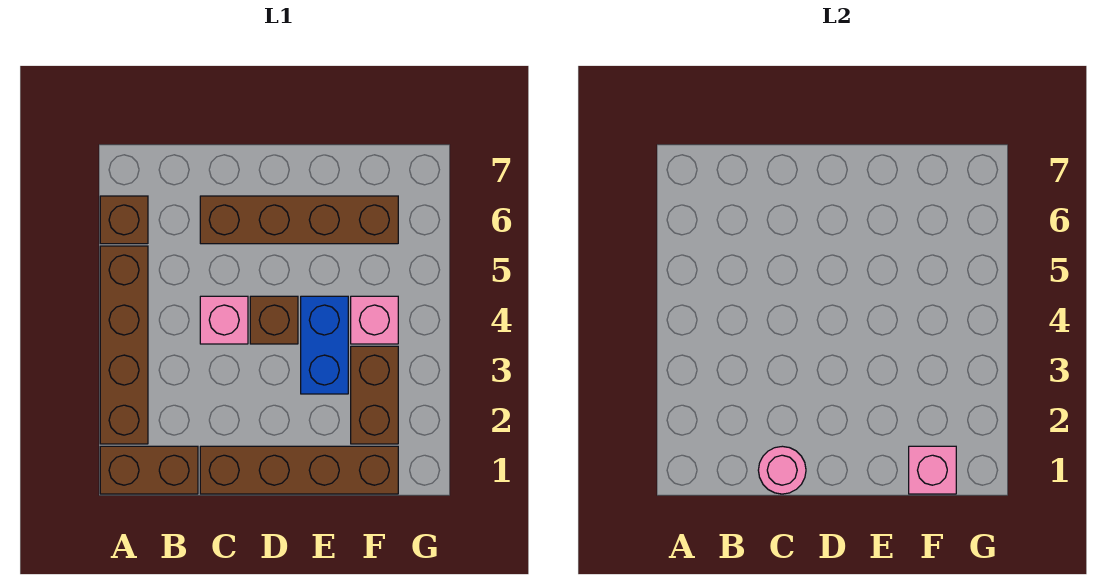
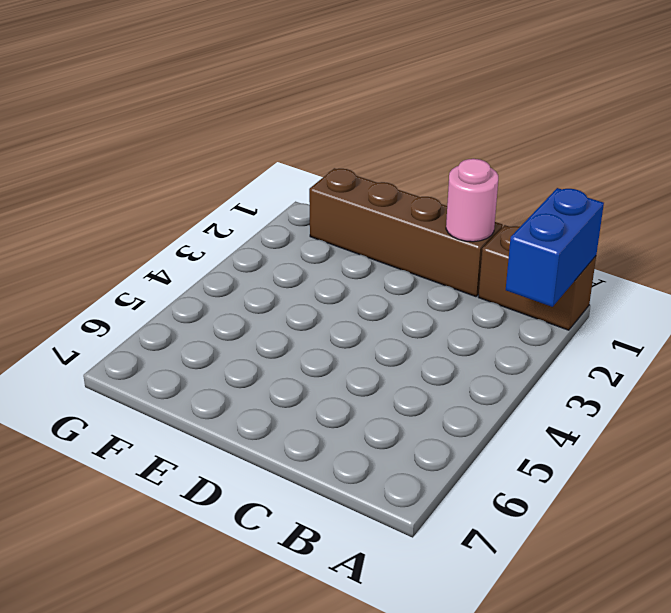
blue brick A1:A2 level 2 -> blue brick E3:E4 level 1
none -> brown brick A2:A5 level 1
none -> brown brick A6 level 1
none -> pink brick C4 level 1

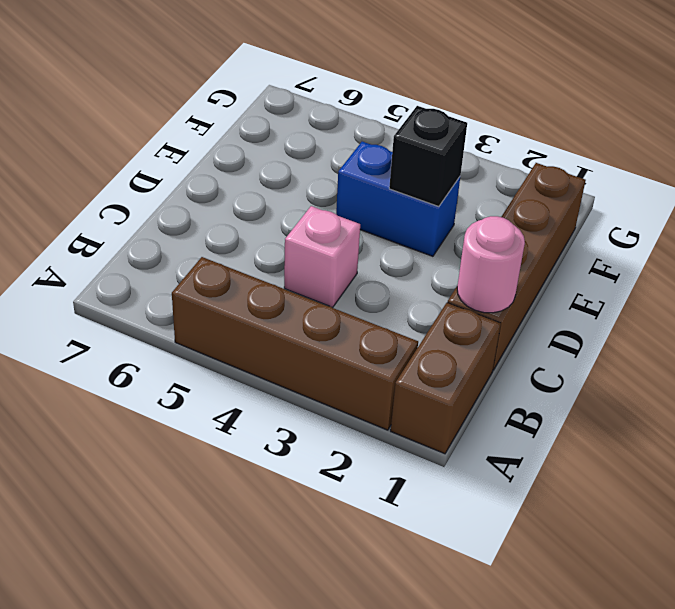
black brick E3 level 2 -> none
none -> brown brick A6 level 1
none -> brown brick C6:F6 level 1
none -> brown brick D4 level 1

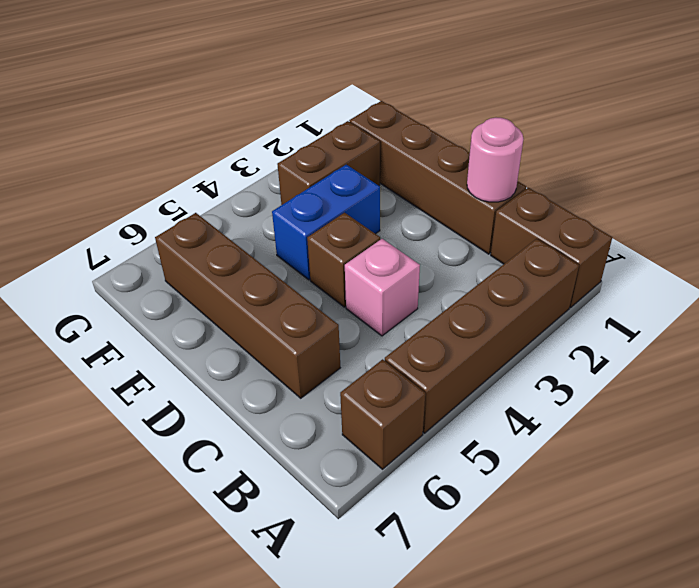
none -> pink brick F4 level 1
none -> pink brick F1 level 2

